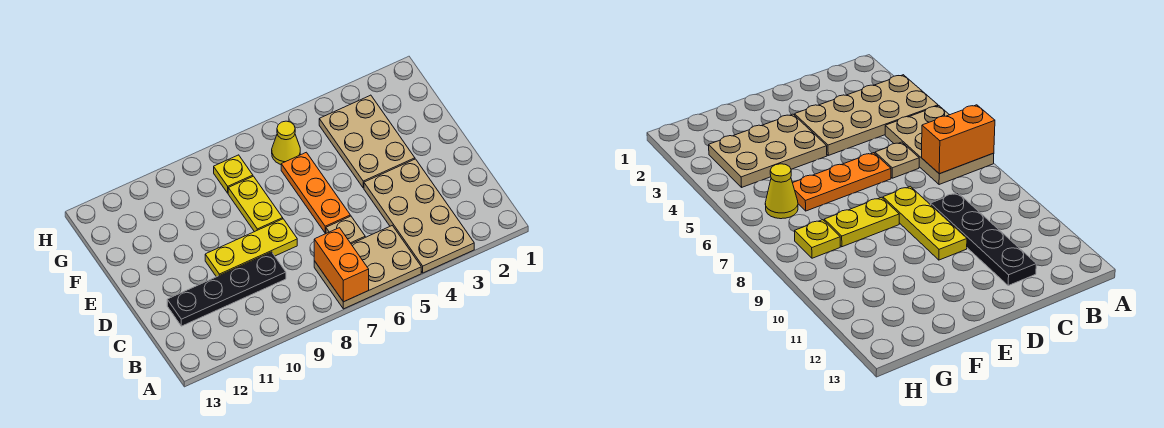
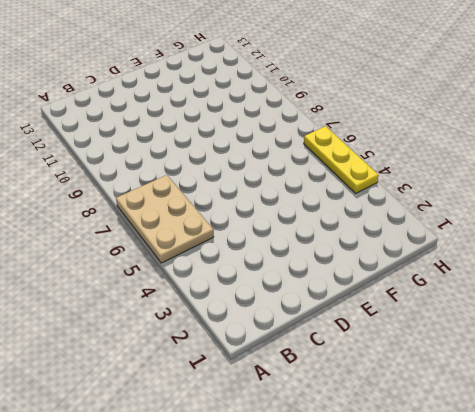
yellow plate H4:H6 level 1 -> yellow plate D8:D10 level 1
none -> tan plate A3:D4 level 1
none -> tan plate C6 level 1

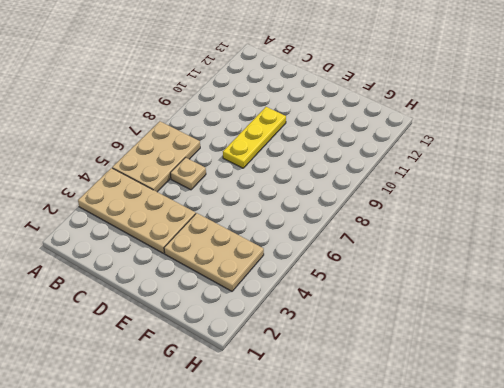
none -> black plate C9:C12 level 1
none -> orange plate D6:F6 level 1

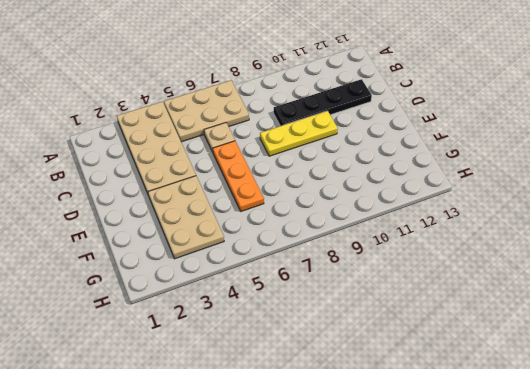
none -> yellow plate E8:F8 level 1
none -> yellow cone G6 level 1

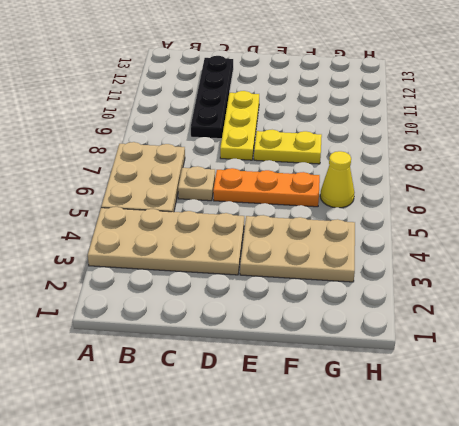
none -> yellow plate G8 level 1
none -> orange brick A7:B7 level 2

